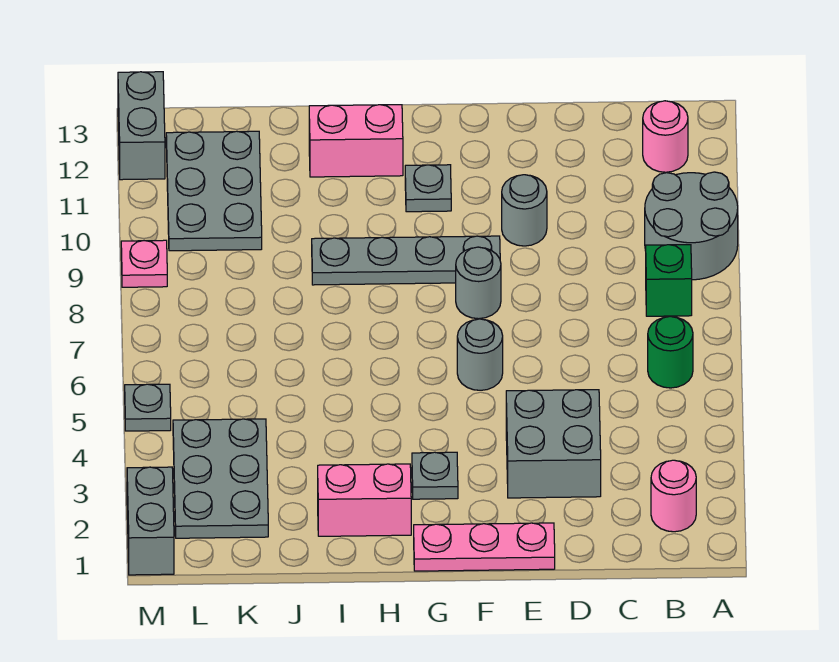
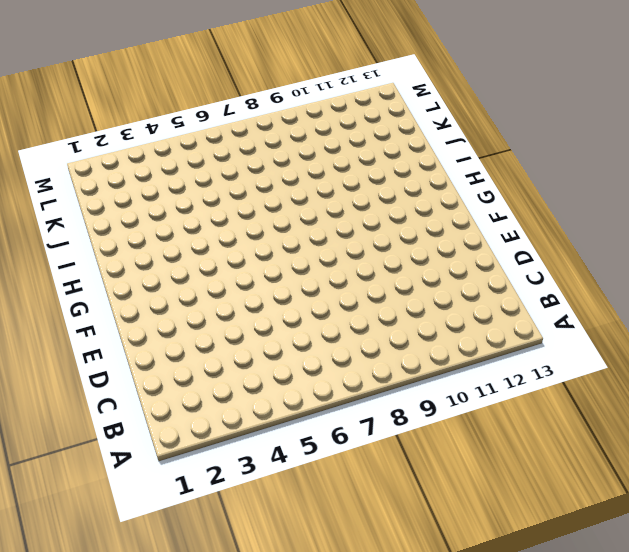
none -> grey round brick A9:B10 level 1
none -> pink round brick B2 level 1
none -> green round brick B6 level 1

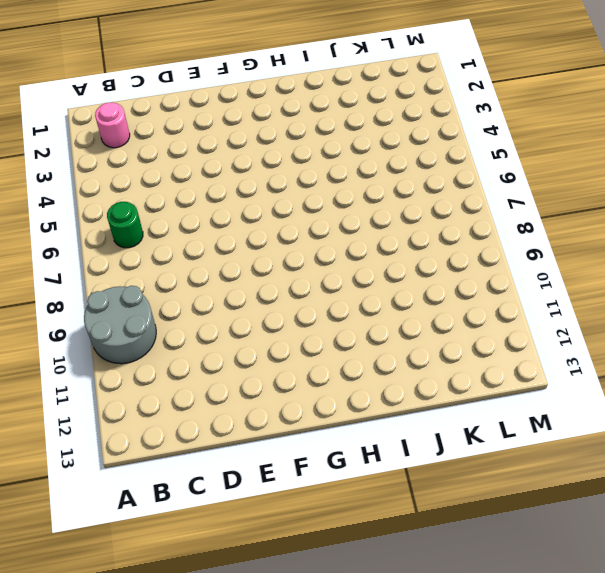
none -> green brick B8 level 1
none -> pink round brick B12 level 1
none -> grey brick D3:E4 level 1

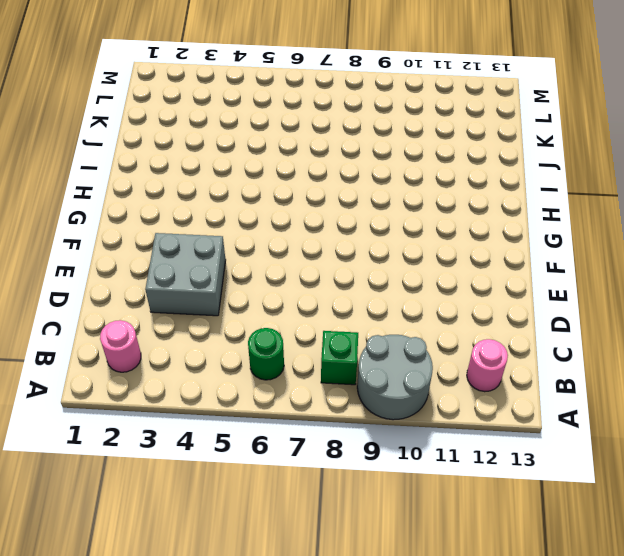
none -> pink plate E1:G1 level 1
none -> grey round brick E10 level 1
none -> grey round brick F6 level 1

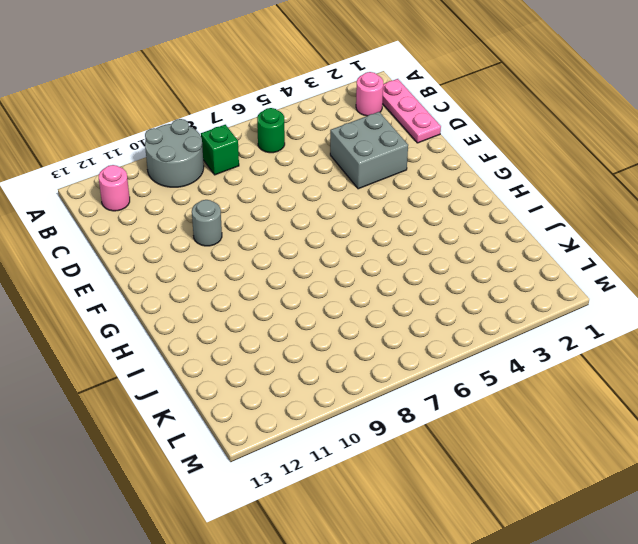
pink plate B1:D1 level 1 -> pink plate E1:G1 level 1
none -> grey round brick F6 level 1
none -> grey round brick F8 level 1
none -> grey plate F9:I9 level 1

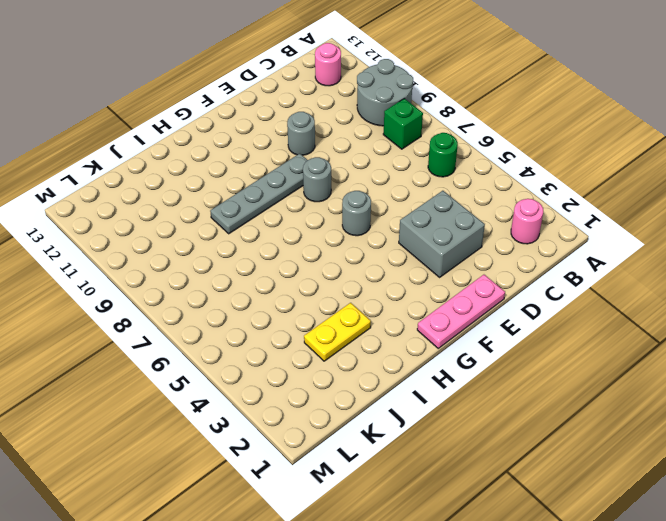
yellow plate I3:J3 level 1 -> none
none -> grey plate G3 level 1
none -> grey plate G11 level 1
none -> pink brick H2:I2 level 1

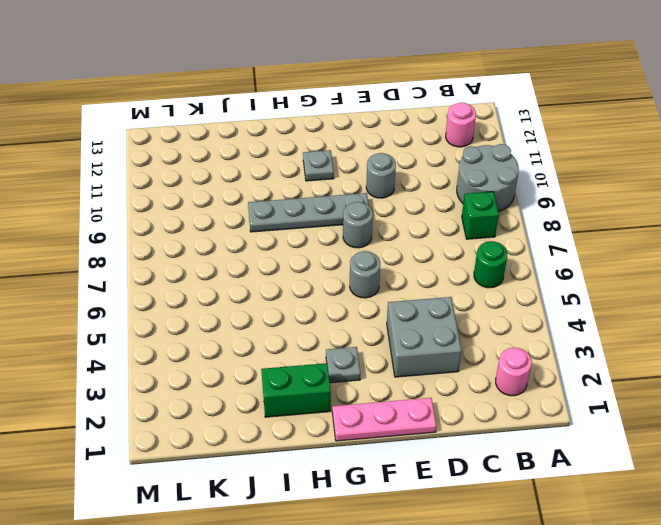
green brick H2:I2 level 1 -> pink brick H2:I2 level 1
none -> pink brick H12:I12 level 1
none -> grey plate K2:L4 level 1
none -> grey plate K10:L12 level 1

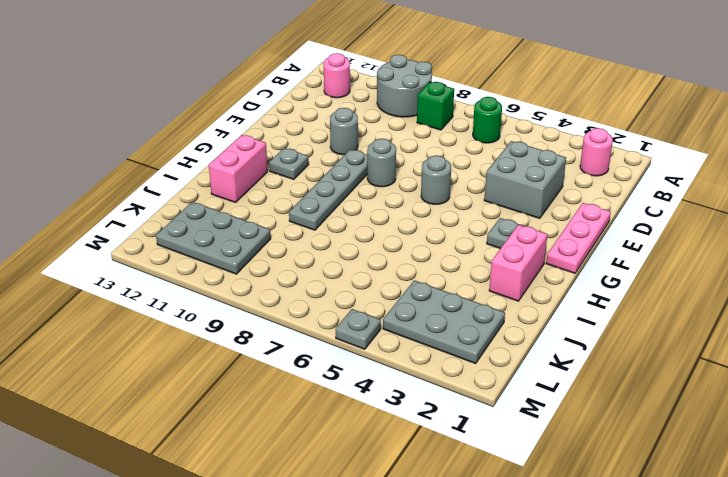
none -> grey brick M1:M2 level 1
none -> pink plate M9 level 1
none -> grey brick M12:M13 level 1

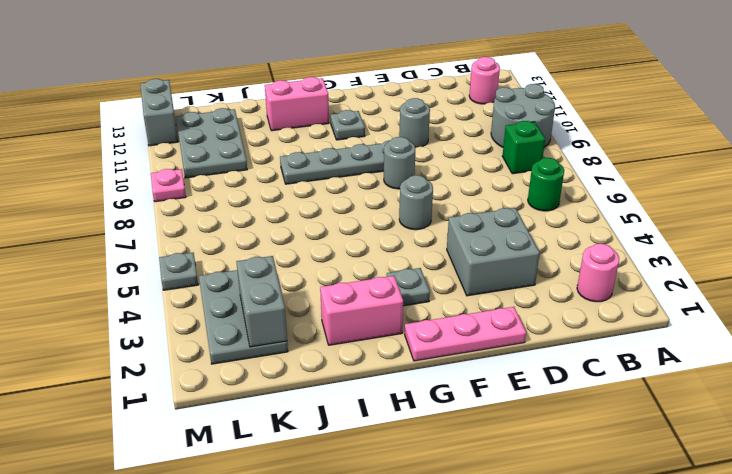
grey brick K2:K3 level 2 -> grey brick M1:M2 level 1

